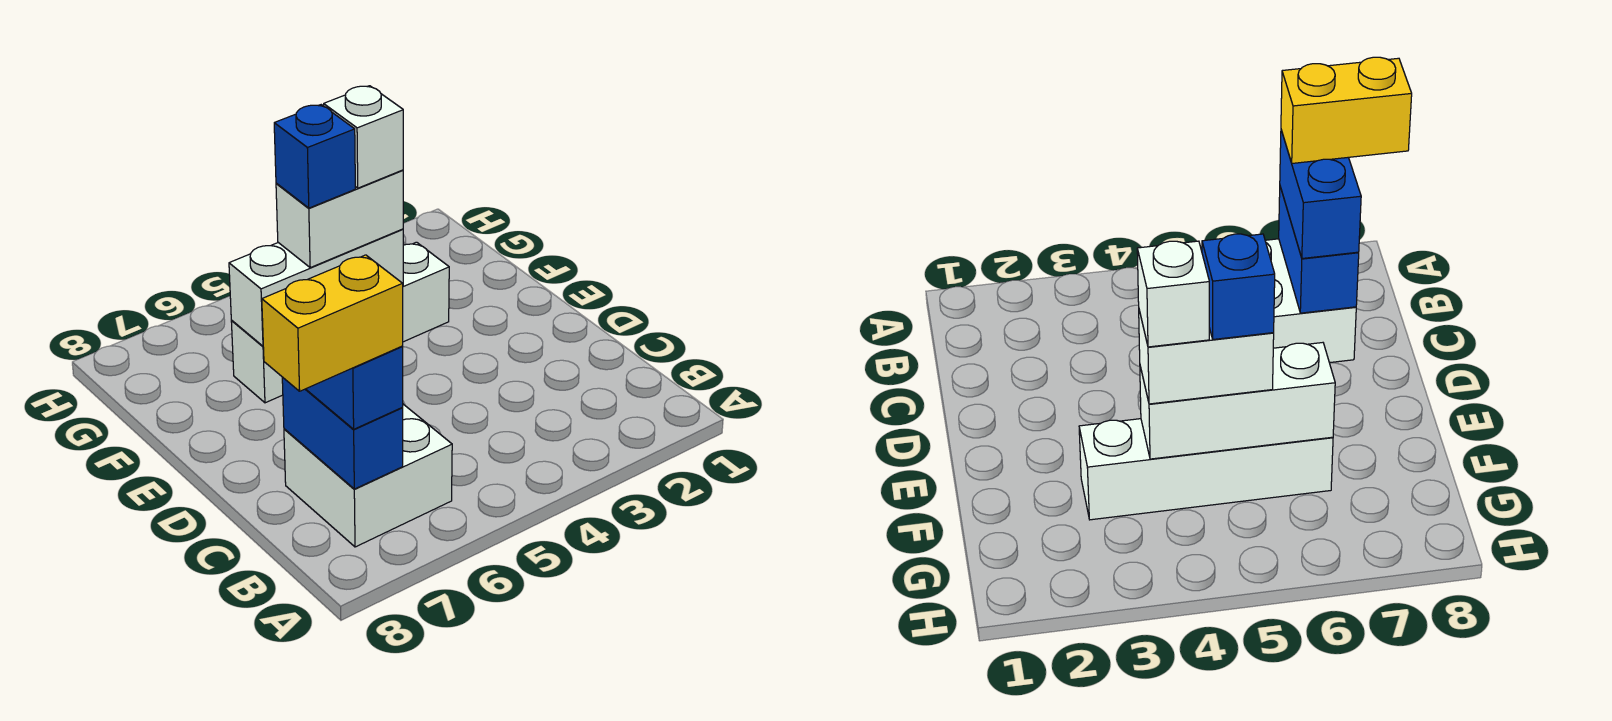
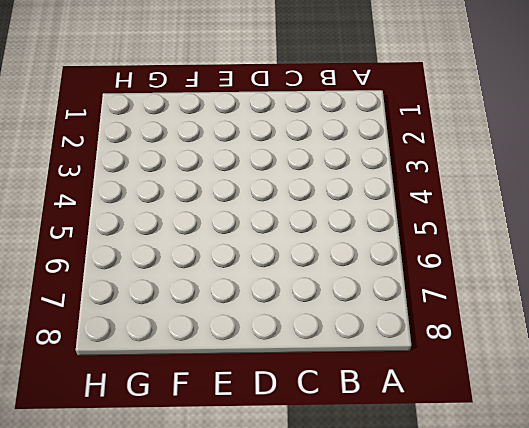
none -> white brick B6:C7 level 1
none -> white brick F3:F6 level 1

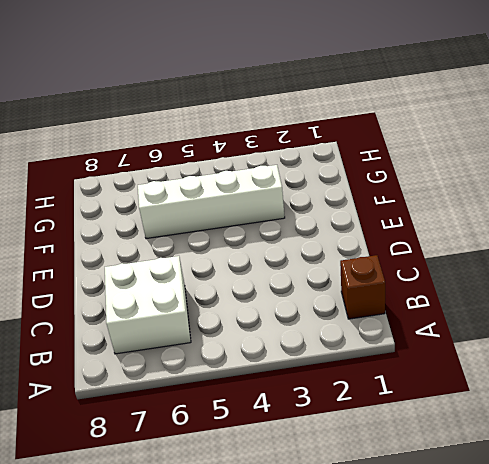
brown brick B1 level 1 -> none
none -> blue brick B7:C7 level 2
none -> white brick F4:F6 level 2

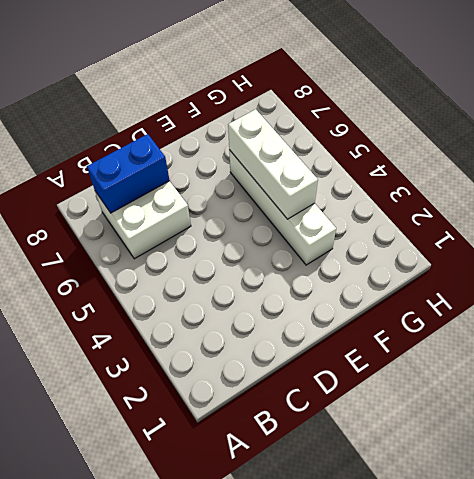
none -> blue brick B7:C7 level 3
none -> white brick F4:F5 level 3

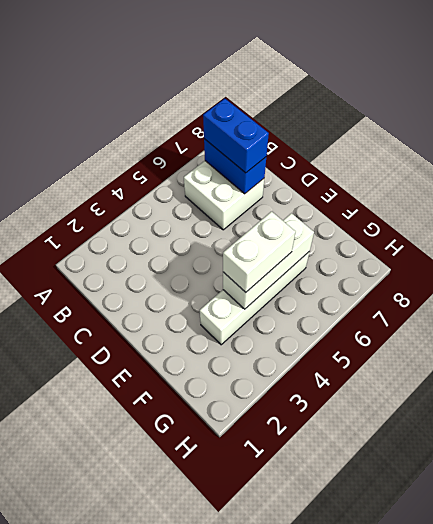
none -> yellow brick B7:B8 level 4
none -> white brick F4 level 4

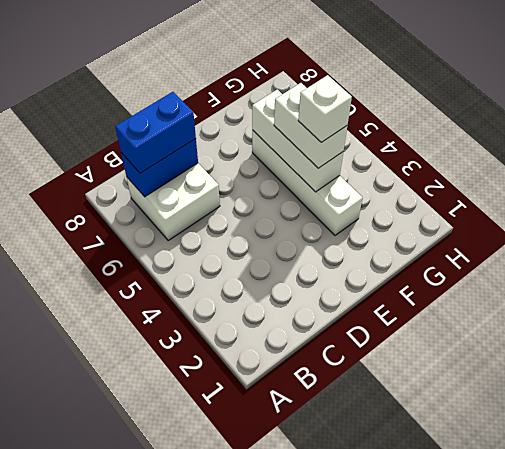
none -> yellow brick B7:B8 level 4
none -> blue brick F5 level 4

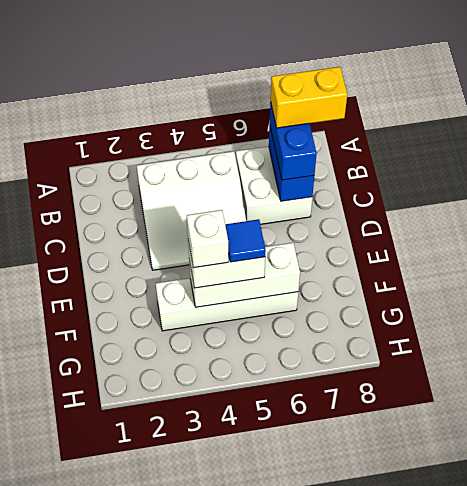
white slope B3:D5 level 1 top B -> none
blue tile F5 level 4 -> blue brick F5 level 4

